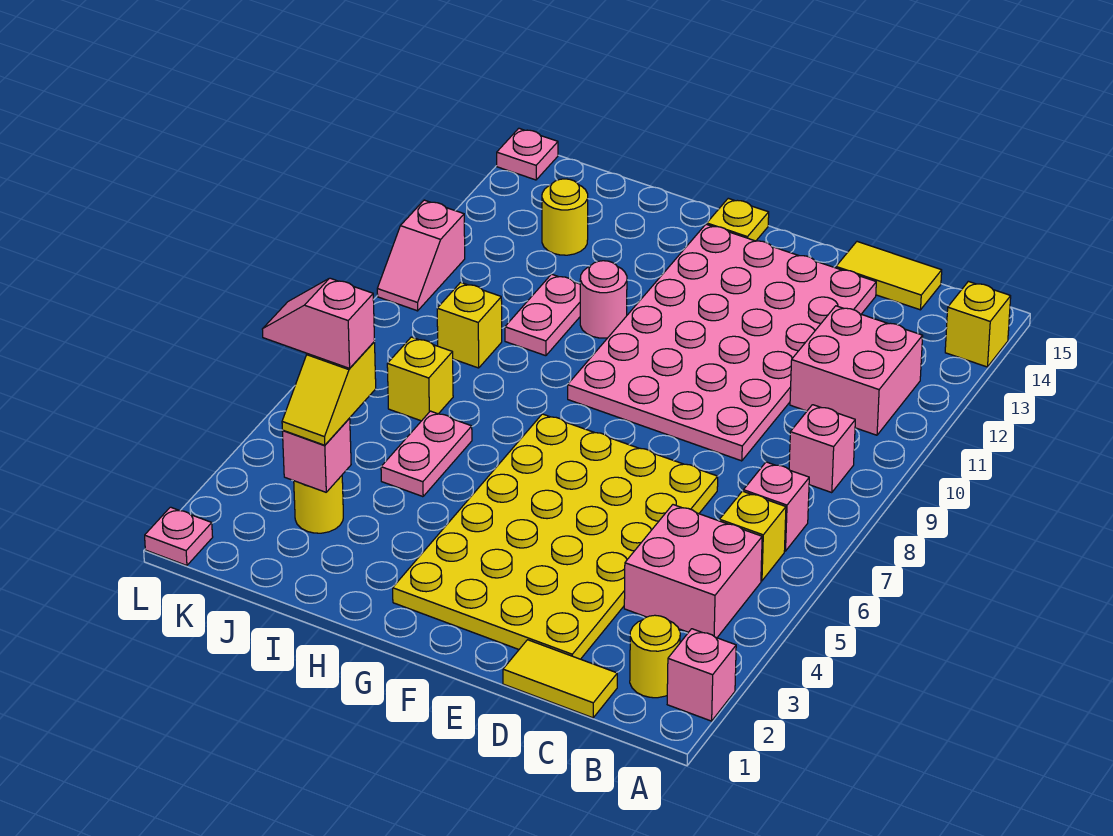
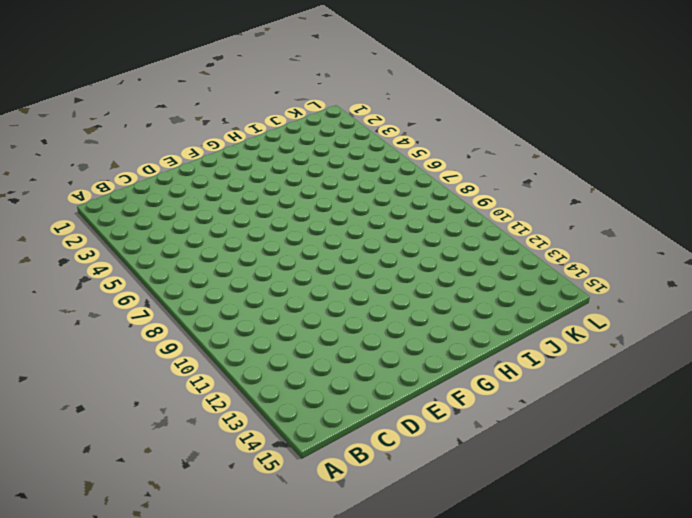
none -> pink brick A2 level 1
none -> yellow brick A14 level 1
none -> yellow round brick B2 level 1

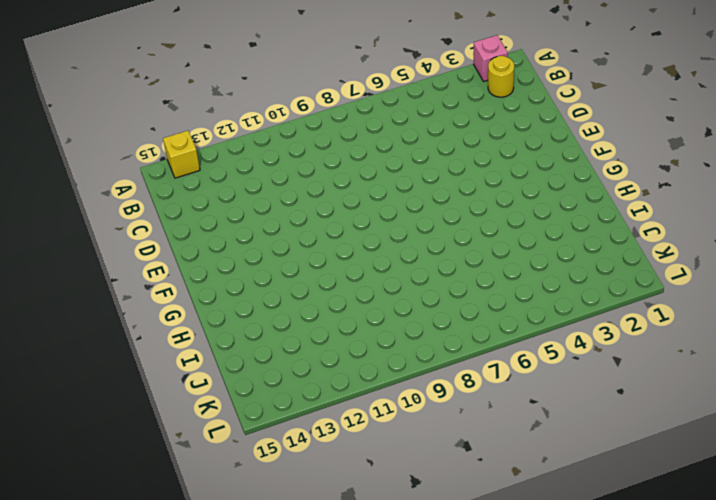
none -> pink brick B4:C5 level 1
none -> yellow brick B6 level 1
none -> pink brick B7 level 1

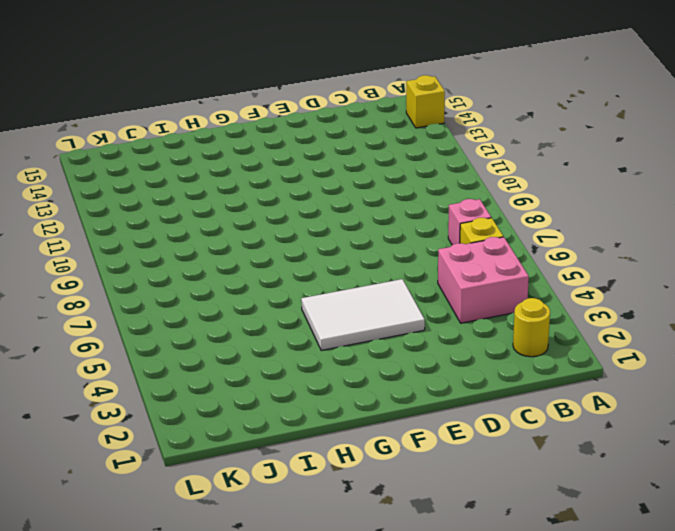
white tile E4:G5 level 1 -> yellow plate D2:G7 level 1
none -> pink brick A2 level 1
none -> pink brick B9 level 1
none -> pink brick B11:C12 level 1

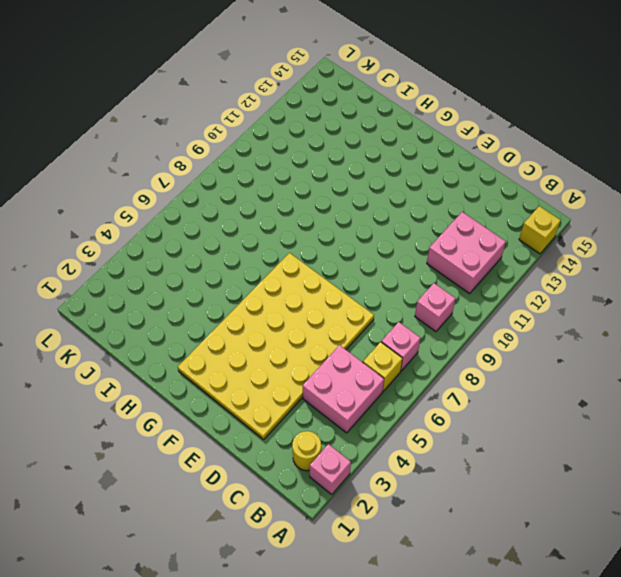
none -> yellow tile C1:D1 level 1
none -> yellow tile C15:D15 level 1
none -> pink plate D9:G14 level 1

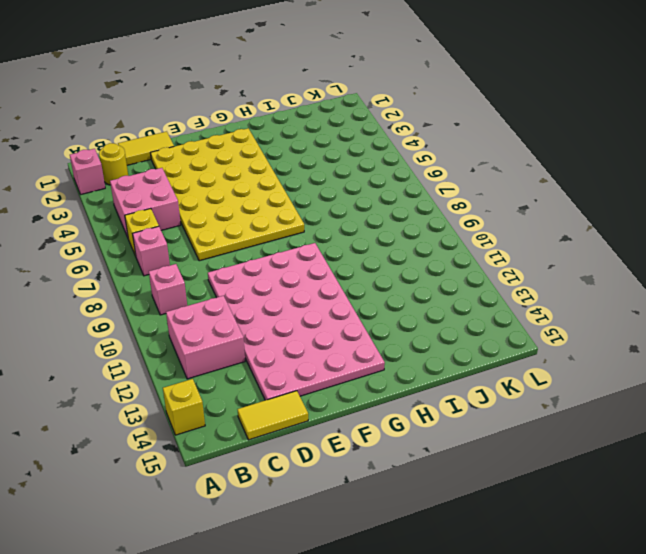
none -> yellow plate G15 level 1
none -> pink round brick H11 level 1
none -> pink plate I5:I6 level 1

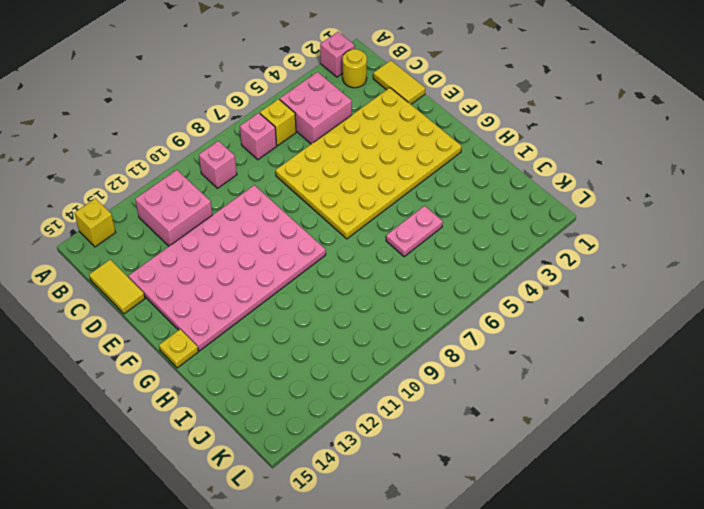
none -> pink round brick H11 level 1
none -> pink plate I10:I11 level 1
none -> yellow round brick J3 level 1

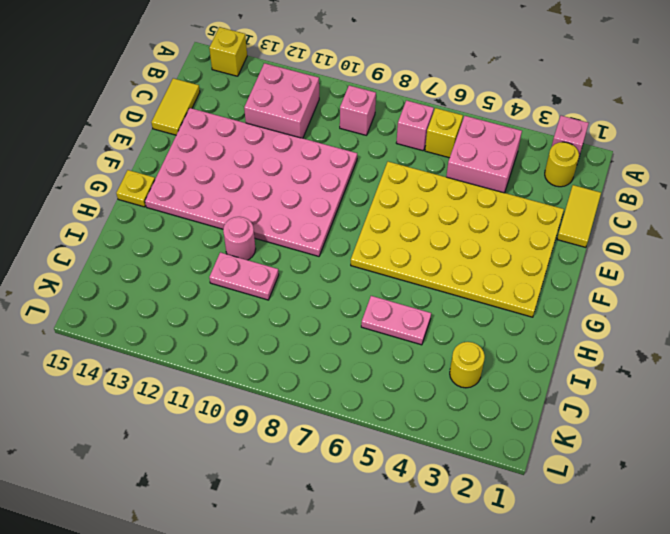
none -> yellow brick J7 level 1
none -> yellow brick J9 level 1
none -> yellow round brick J13 level 1

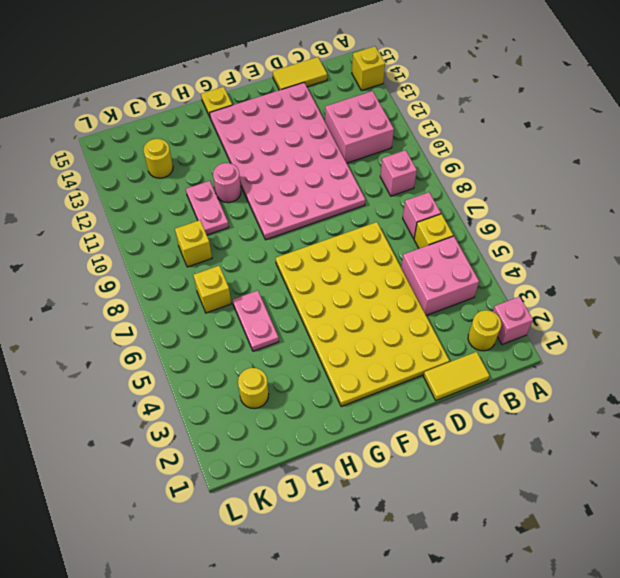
none -> pink plate L1 level 1
none -> pink slope L10:L11 level 1 top 11
none -> pink plate L15 level 1

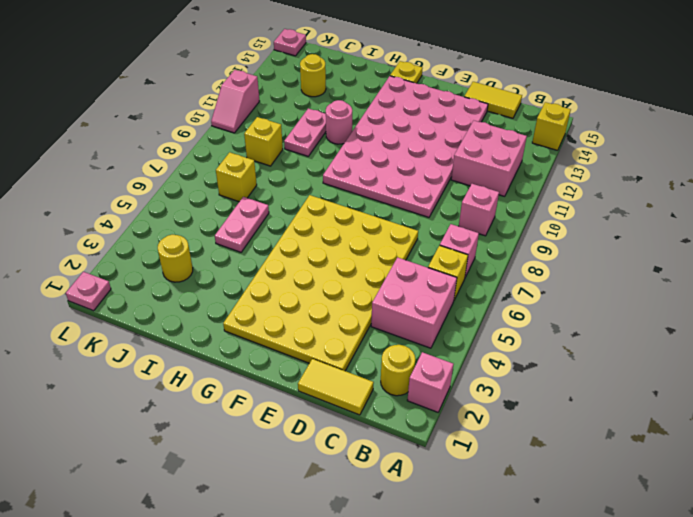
none -> pink brick J3 level 2
none -> yellow slope J3:J4 level 3 top 4
none -> pink slope J4:K4 level 4 top J

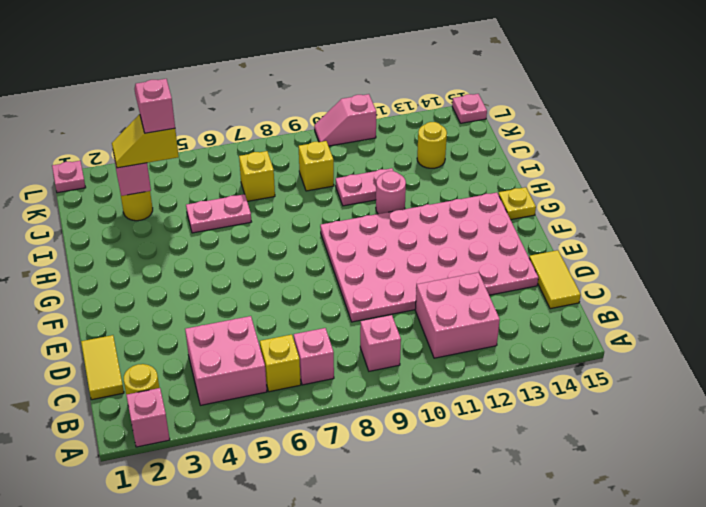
none -> yellow brick A14 level 1
none -> yellow plate D2:G7 level 1

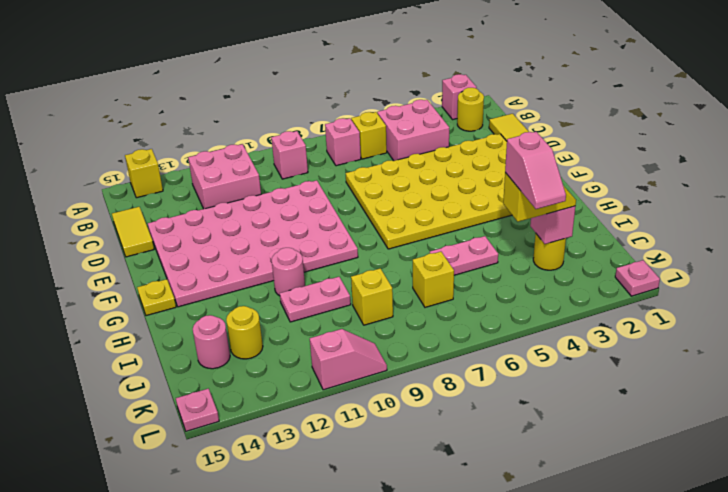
pink round brick J14 level 1 -> none

